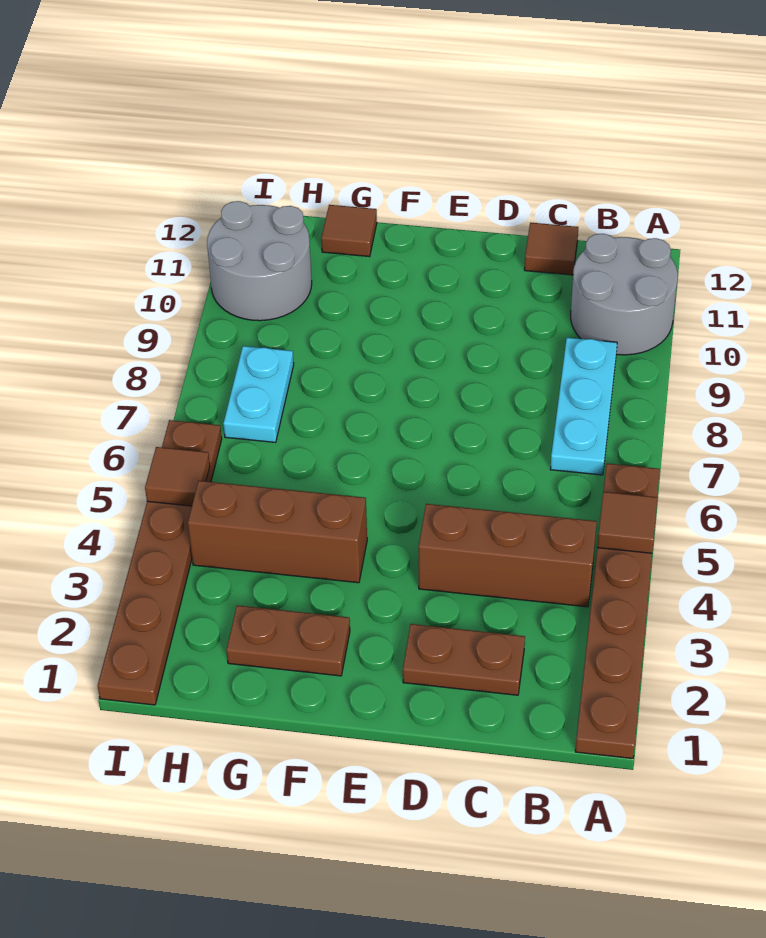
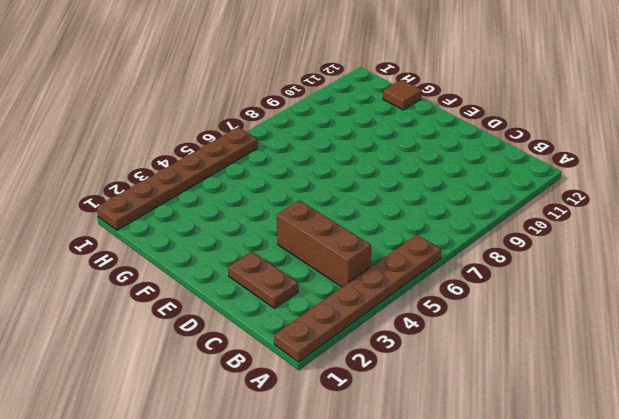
none -> grey round brick A10:B11 level 1
none -> cyan plate B7:B9 level 1
none -> brown tile C12 level 1

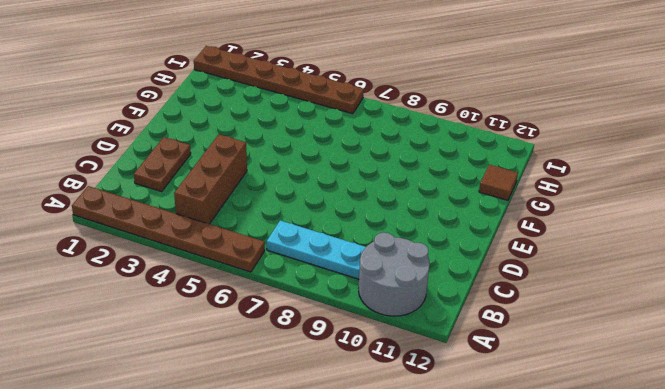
none -> brown tile C12 level 1
none -> brown plate F2:G2 level 1
none -> brown brick F4:H4 level 1

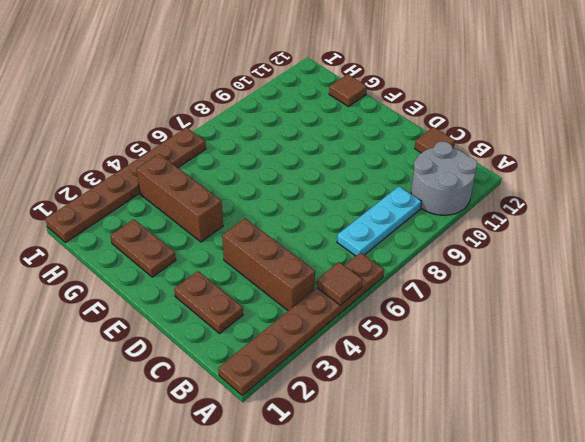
none -> cyan plate H7:H8 level 1
none -> grey round brick H10:I11 level 1
none -> brown tile I5 level 2

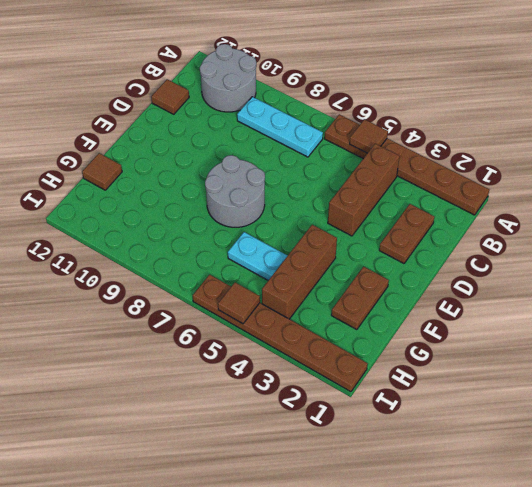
grey round brick E7:F8 level 1 -> grey round brick H10:I11 level 1
cyan plate G5:G6 level 1 -> cyan plate H7:H8 level 1

